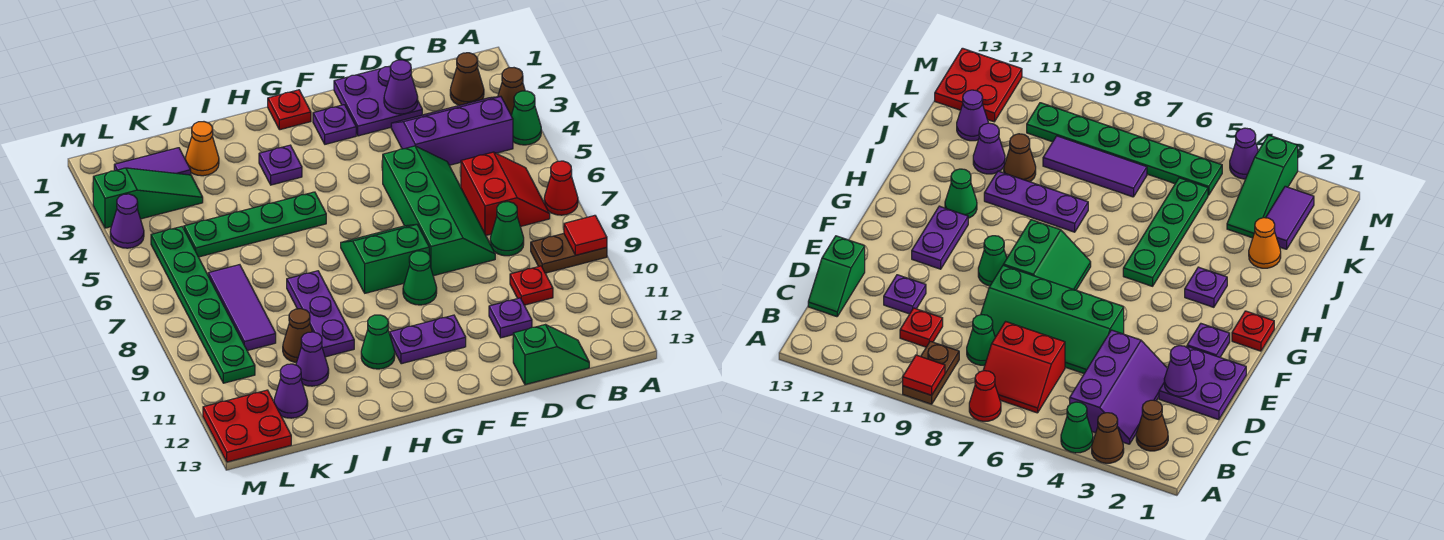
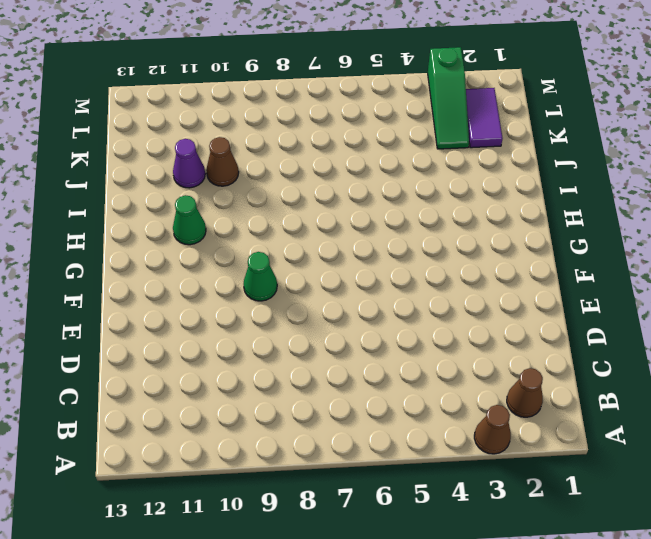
none -> green cone A4 level 1
none -> red cone A7 level 1
none -> brown plate A9:B9 level 1
none -> purple slope B3:D4 level 1 top 4

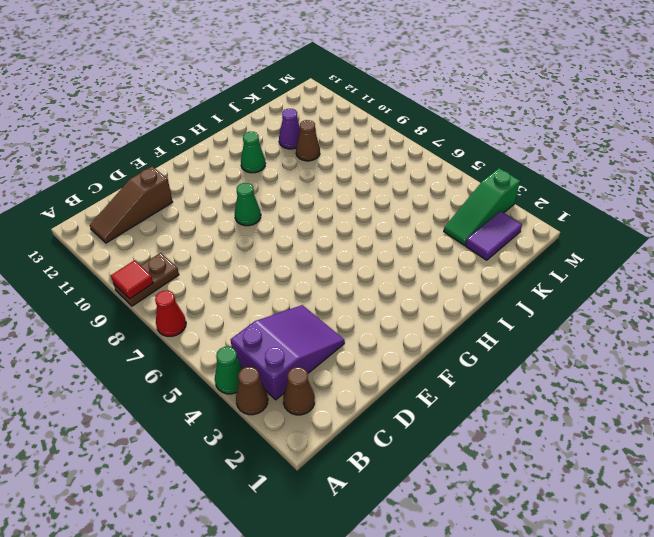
purple slope B3:D4 level 1 top B -> purple slope B3:D4 level 1 top 4
brown slope B12:D12 level 1 top D -> none
none -> red slope B6:C7 level 1 top C
none -> green cone C8 level 1
none -> red plate C10 level 1
none -> green slope C13:D13 level 1 top D

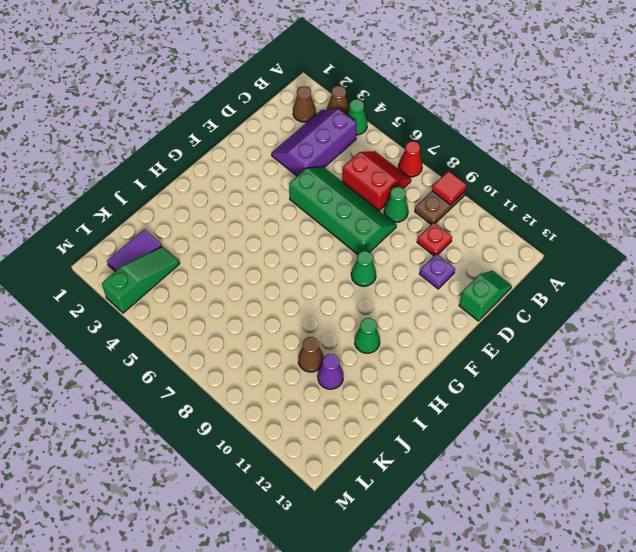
none -> purple plate D1:E2 level 1
none -> purple plate F2 level 1
none -> green slope F7:G8 level 1 top 8
none -> purple plate F11:G11 level 1

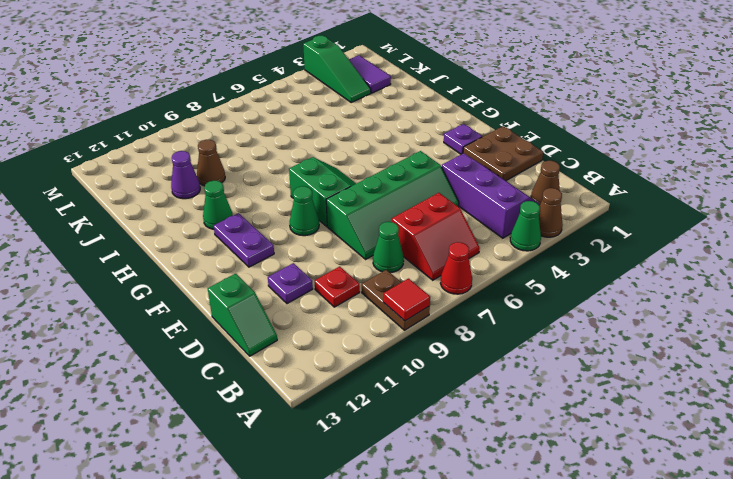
brown plate D1:E2 level 1 -> purple plate D1:E2 level 1
none -> red plate G1 level 1
none -> purple plate H3 level 1
none -> green plate H5:K5 level 1
none -> purple plate I8:I10 level 1

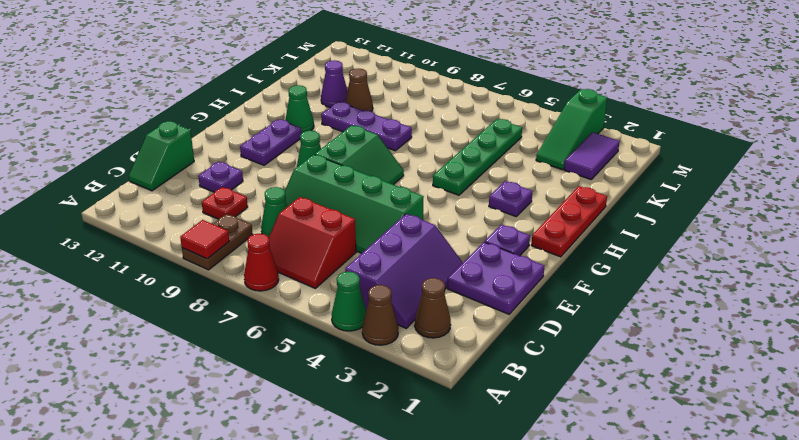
red plate G1:I1 level 1 -> red plate G1 level 1
none -> orange cone J2 level 1
none -> purple tile K7:K9 level 1
none -> purple cone K12 level 1
none -> green plate L5:L10 level 1

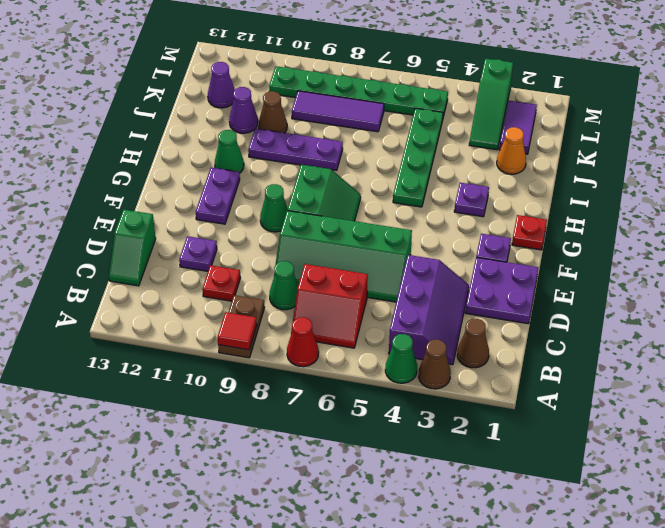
none -> red plate L12:M13 level 1
none -> purple cone M4 level 1
none -> purple cone D2 level 2

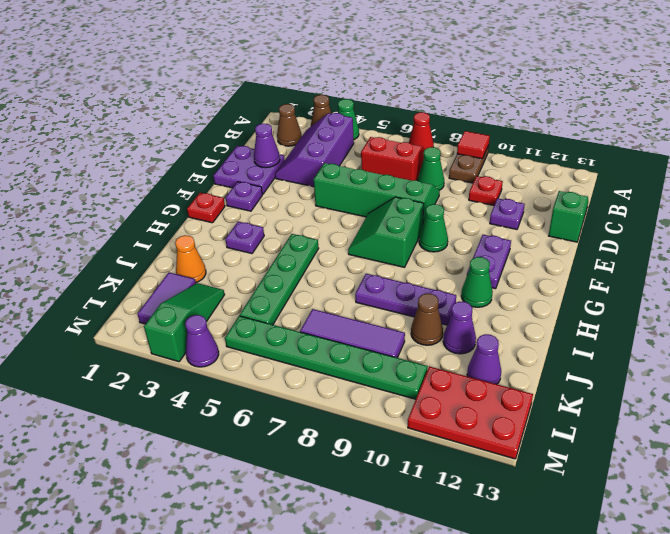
red plate L11:M13 level 1 -> red plate L12:M13 level 1

